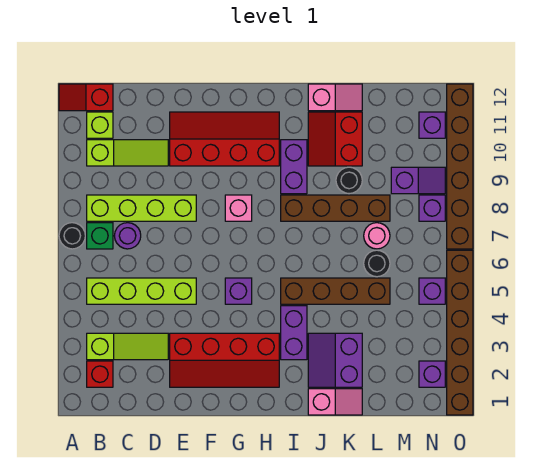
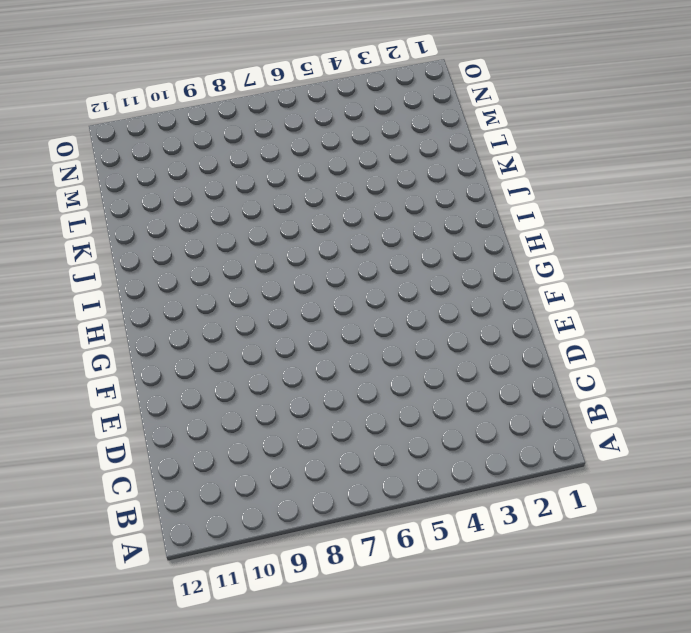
none -> black round brick A7 level 1
none -> red slope A12:B12 level 1 top B
none -> red brick B2 level 1
none -> lime slope B3:D3 level 1 top B

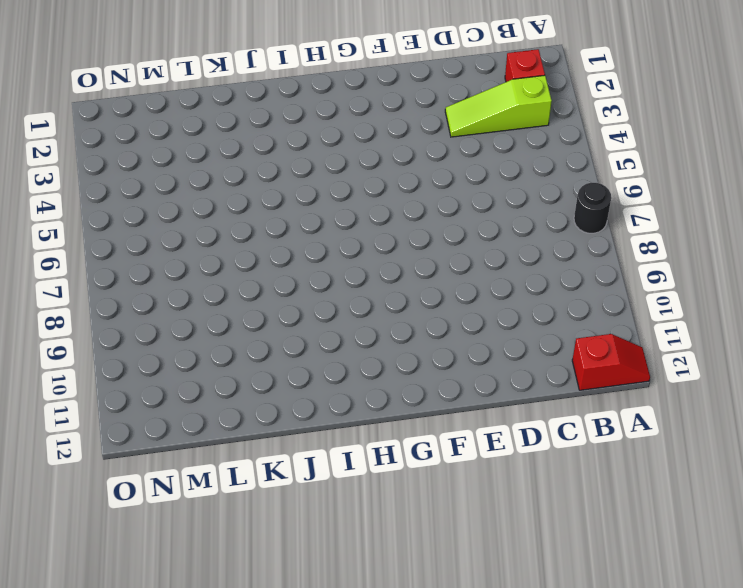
none -> lime brick B5:E5 level 1
none -> green brick B7 level 1
none -> lime brick B8:E8 level 1
none -> lime slope B10:D10 level 1 top B

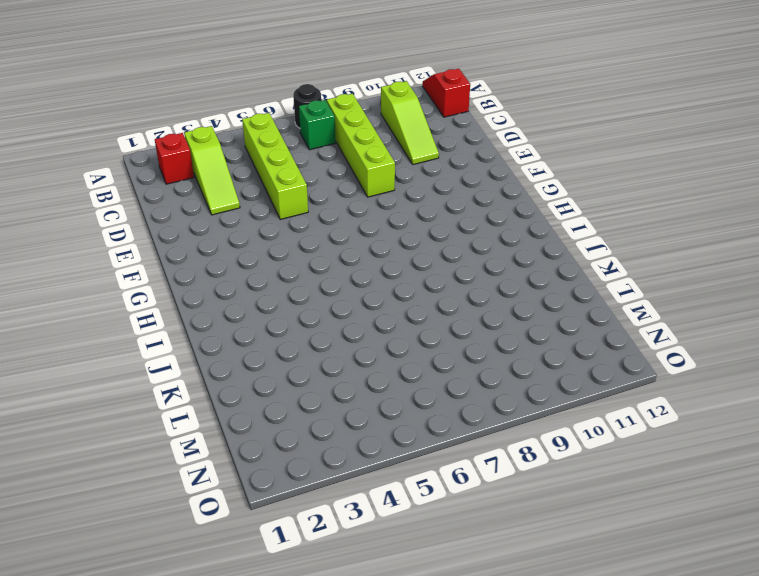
none -> lime brick B11 level 1
none -> purple round brick C7 level 1
none -> red slope E2:H3 level 1 top 3
none -> red slope E10:H11 level 1 top 10

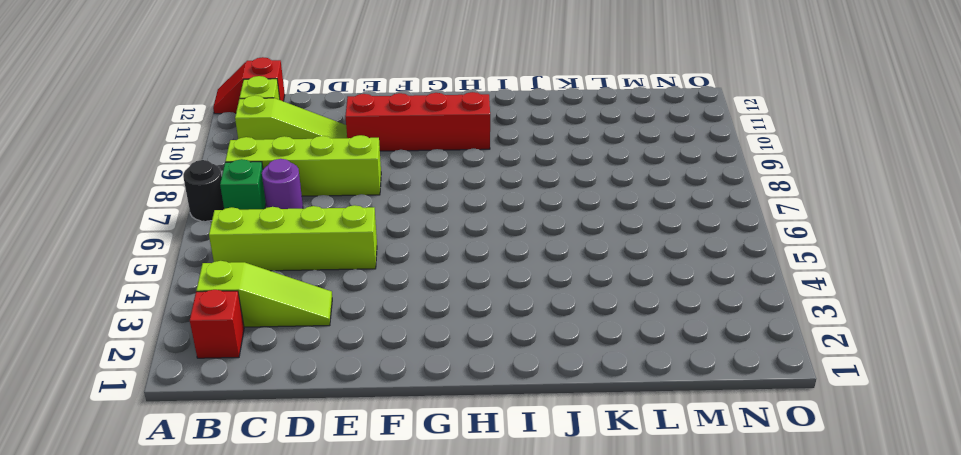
none -> red slope E2:H3 level 1 top 3
none -> purple brick G5 level 1
none -> pink brick G8 level 1
none -> purple brick I3:I4 level 1

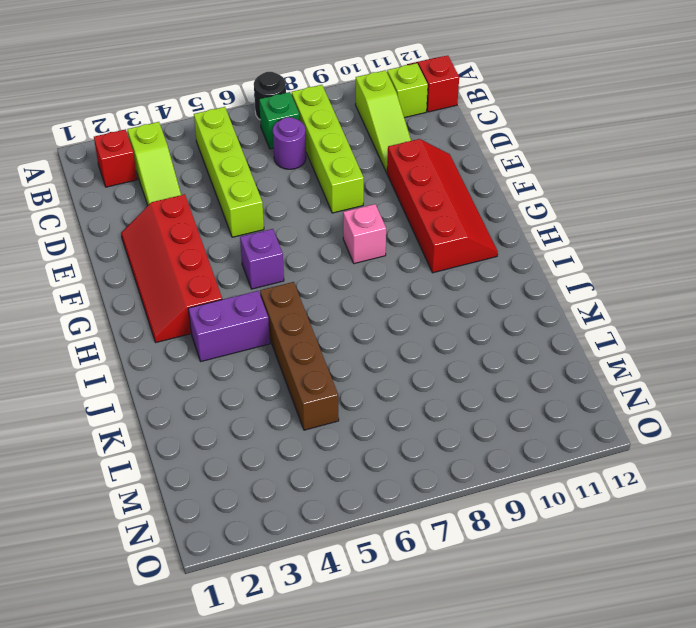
none -> brown brick I8:L8 level 1
none -> purple brick I9:I10 level 1
none -> pink slope J1:K1 level 1 top J
none -> purple slope J2:K3 level 1 top K

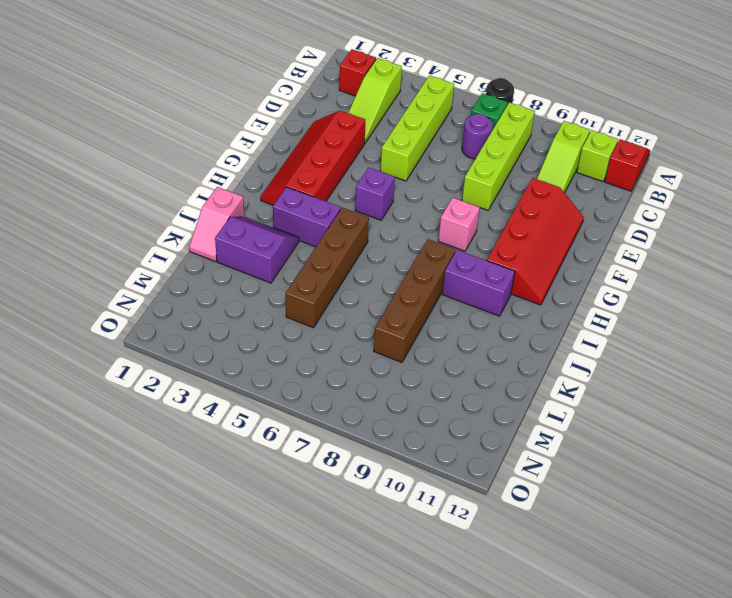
none -> red slope J10:K11 level 1 top K
none -> pink slope J12:K12 level 1 top J
none -> black round brick K9 level 1
none -> black round brick L6 level 1

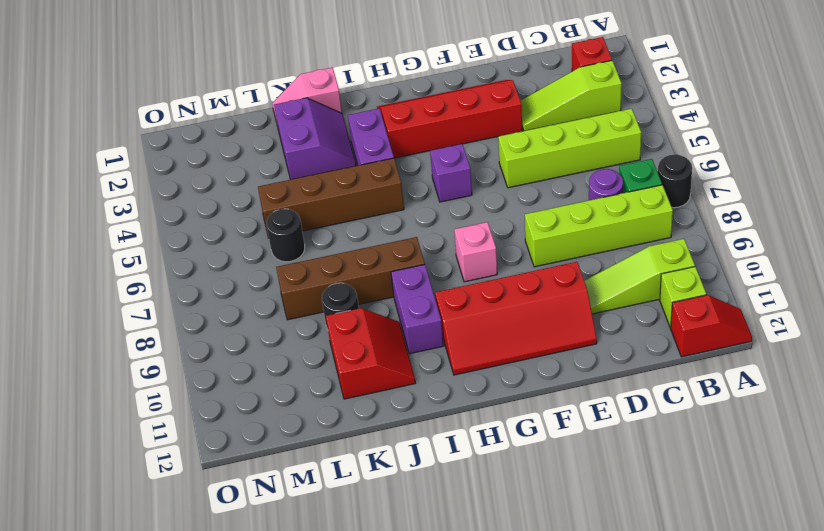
none -> pink slope J12:K12 level 1 top J
none -> pink round brick L7 level 1
none -> purple slope M9:N9 level 1 top M
none -> purple brick N2 level 1

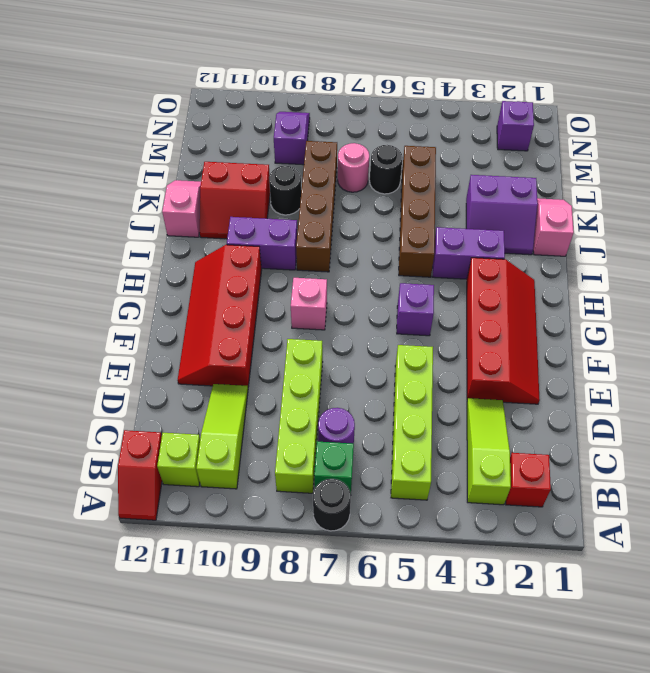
none -> purple brick N5 level 1
none -> purple brick N8 level 1
none -> purple brick N11 level 1
none -> brown brick O1:O6 level 1

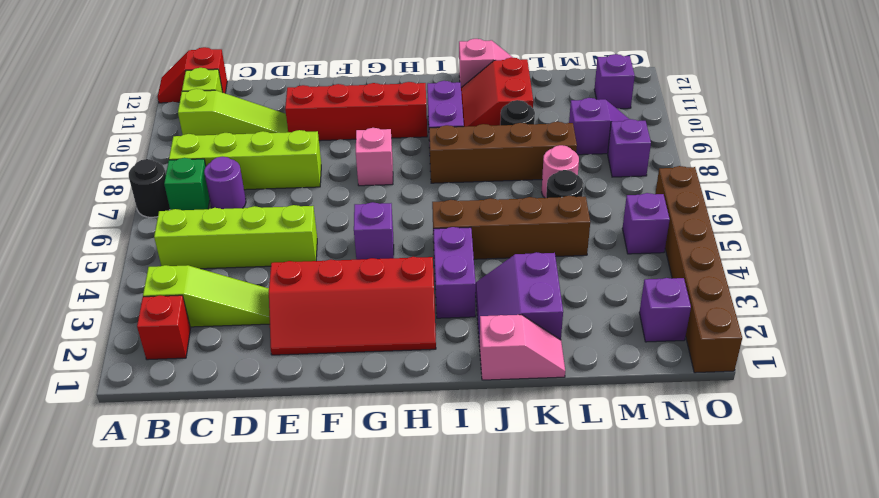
none -> brown brick O7:O12 level 1

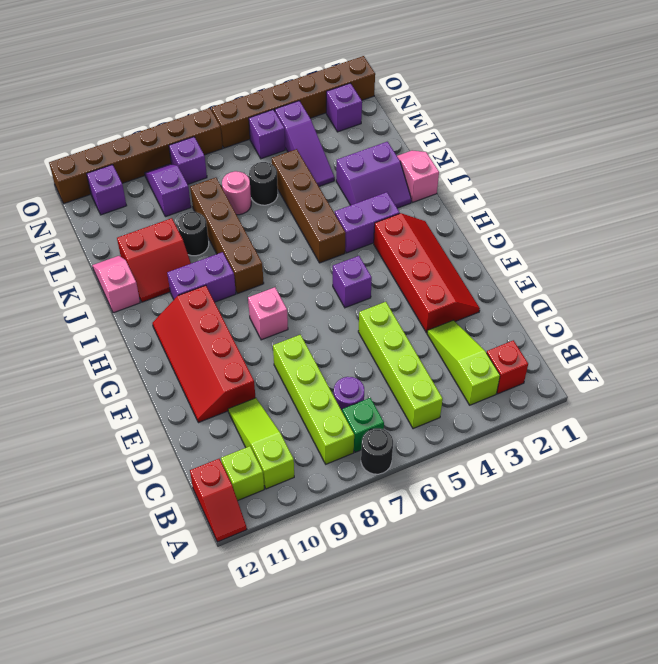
purple slope L4:N4 level 1 top N -> none

